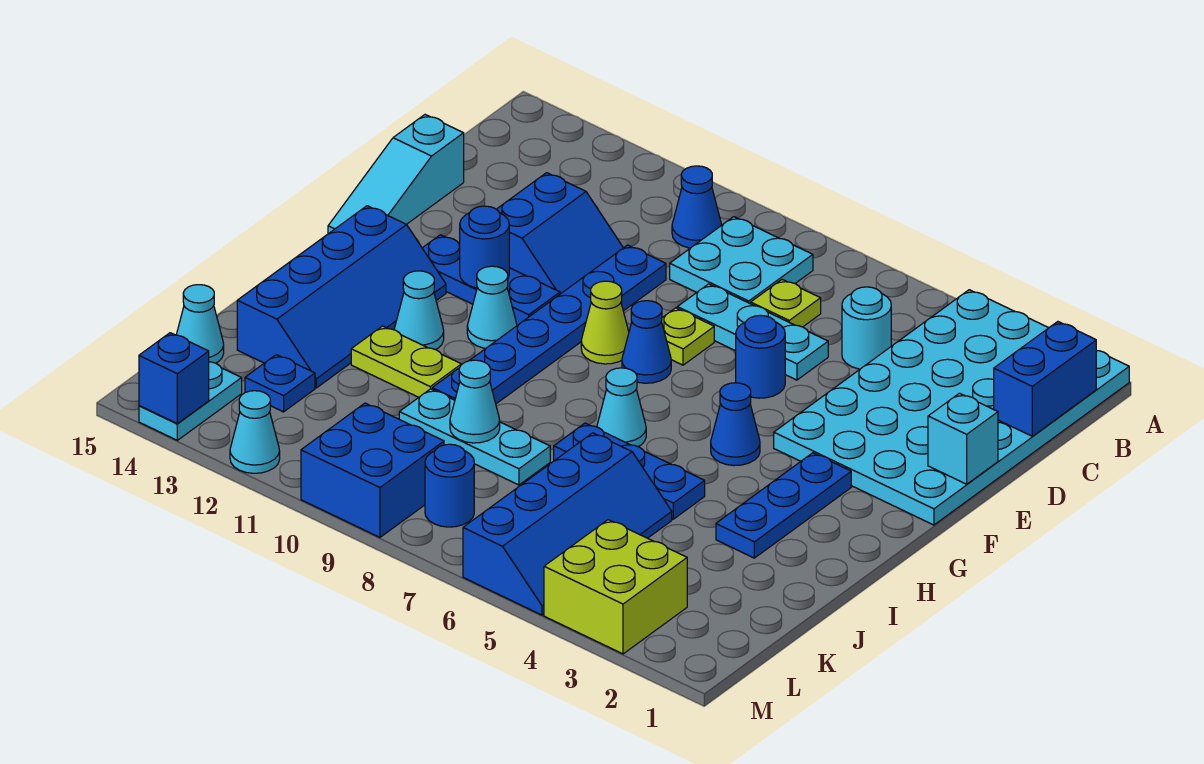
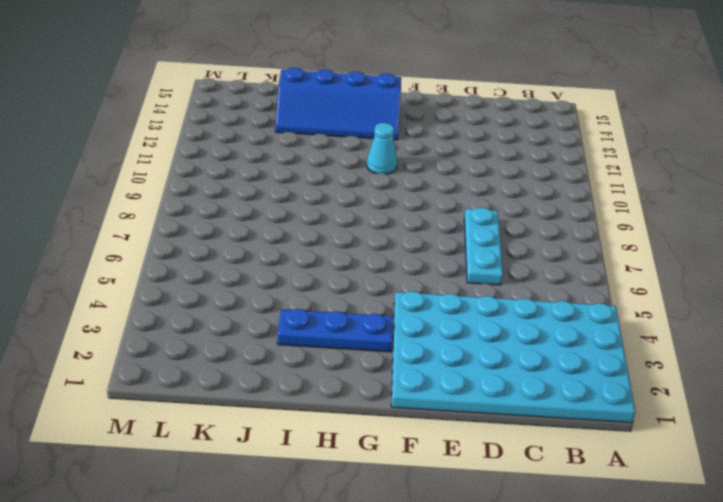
none -> cyan plate B8:C9 level 1
none -> blue cone B10 level 1
none -> cyan round brick C5 level 1
none -> lime plate C7 level 1

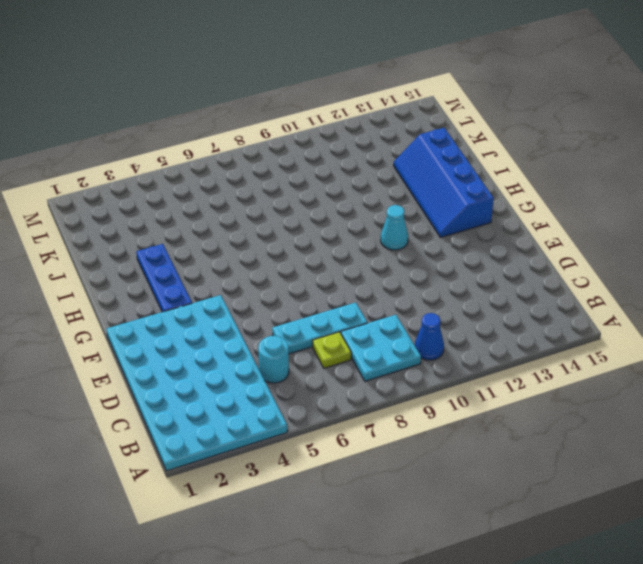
none -> blue plate D10:I10 level 1
none -> blue slope D11:E12 level 1 top 12
none -> cyan slope D15:F15 level 1 top D
none -> blue round brick E6 level 1

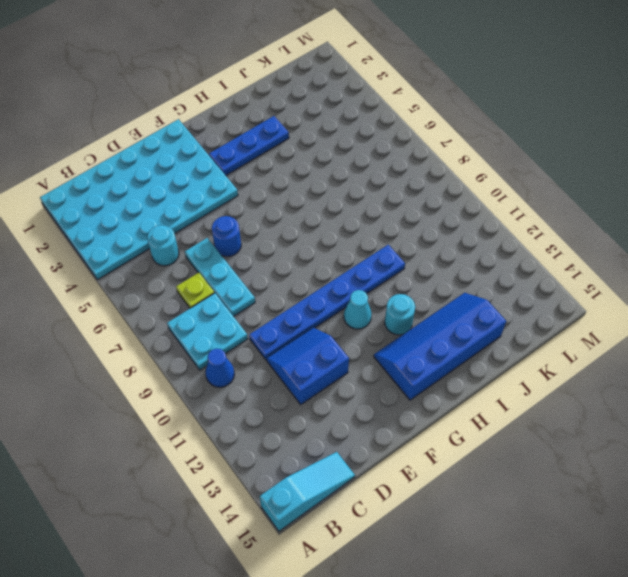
cyan slope A15:C15 level 1 top A -> cyan slope D15:F15 level 1 top D
cyan round brick H12 level 1 -> cyan cone H12 level 1
none -> lime plate E8 level 1
none -> blue cone F8 level 1
none -> lime cone F9 level 1
none -> blue plate F11:F13 level 1

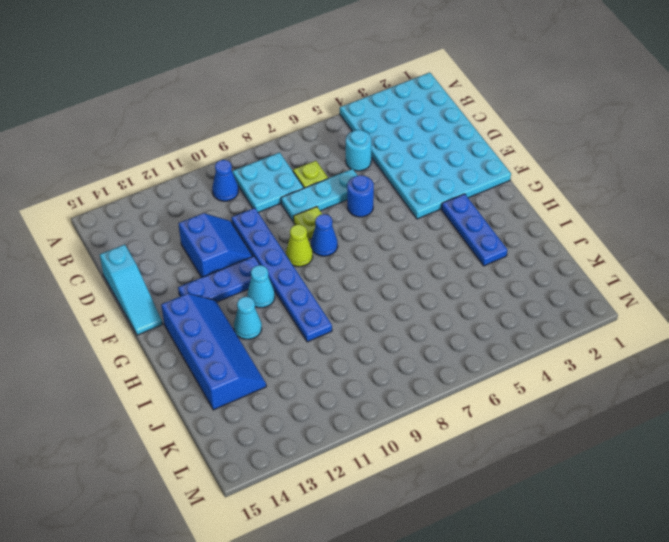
none -> blue cone G5 level 1
none -> cyan cone H7 level 1
none -> blue plate I5:I7 level 1
none -> lime plate I11:I12 level 1

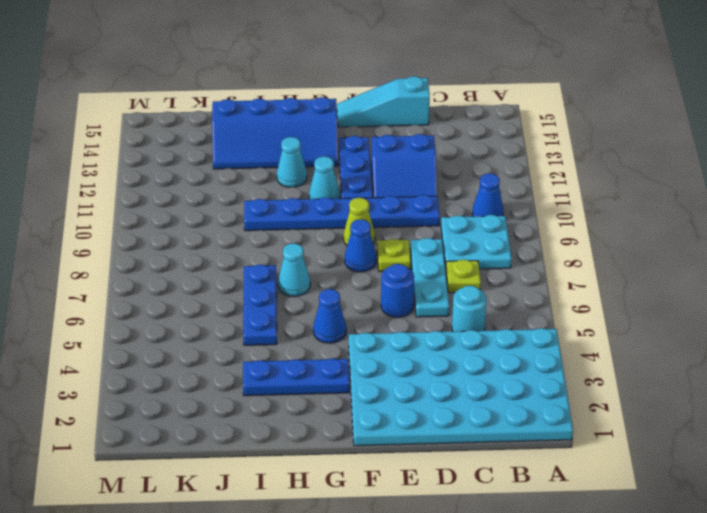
none -> lime plate I11:I12 level 1
none -> blue slope J5:M6 level 1 top 6
none -> cyan plate J8:J10 level 1
none -> blue plate K13 level 1

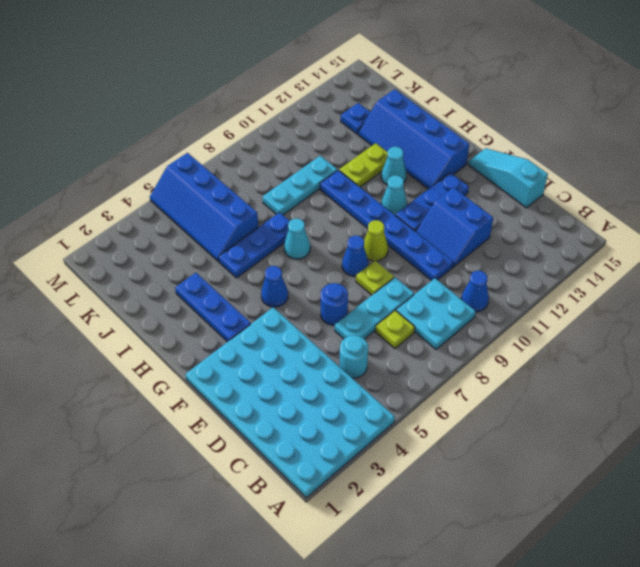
none -> cyan cone K15 level 1
none -> lime brick L3:M4 level 1
none -> blue round brick L8 level 1
none -> blue brick L9:M10 level 1

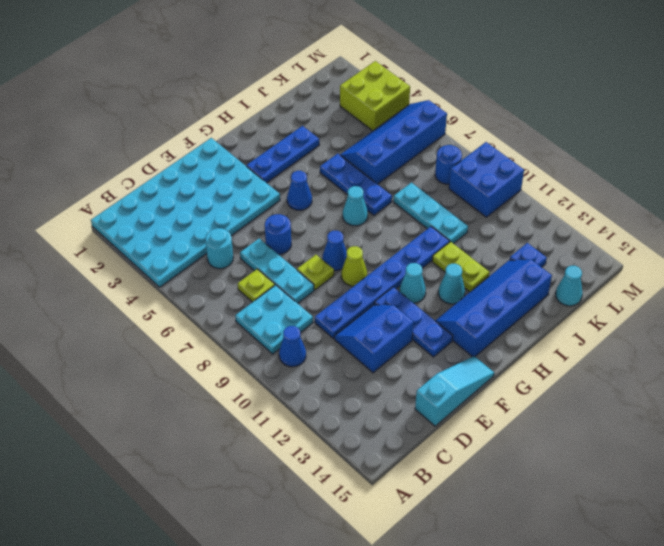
none -> cyan plate L14:M14 level 1
none -> cyan cone M12 level 1
none -> blue brick B1:C1 level 2
none -> cyan brick E1 level 2

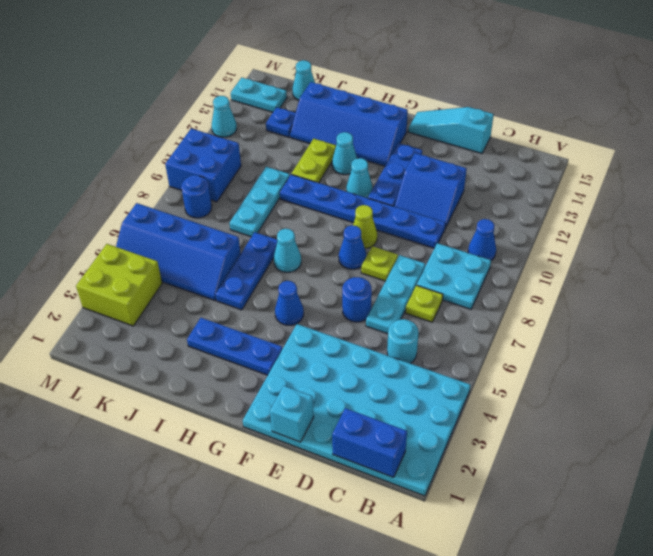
none -> blue round brick F12 level 2
none -> cyan cone J9 level 2
none -> blue brick M14 level 2

